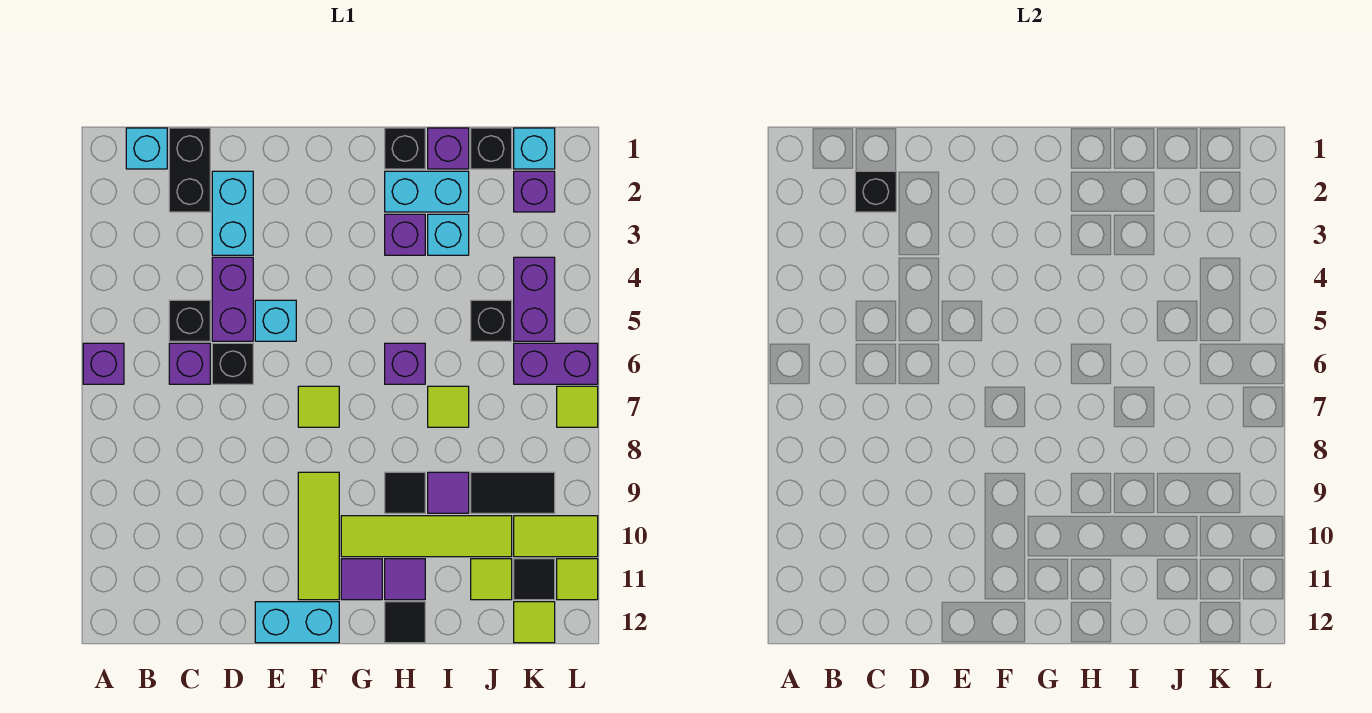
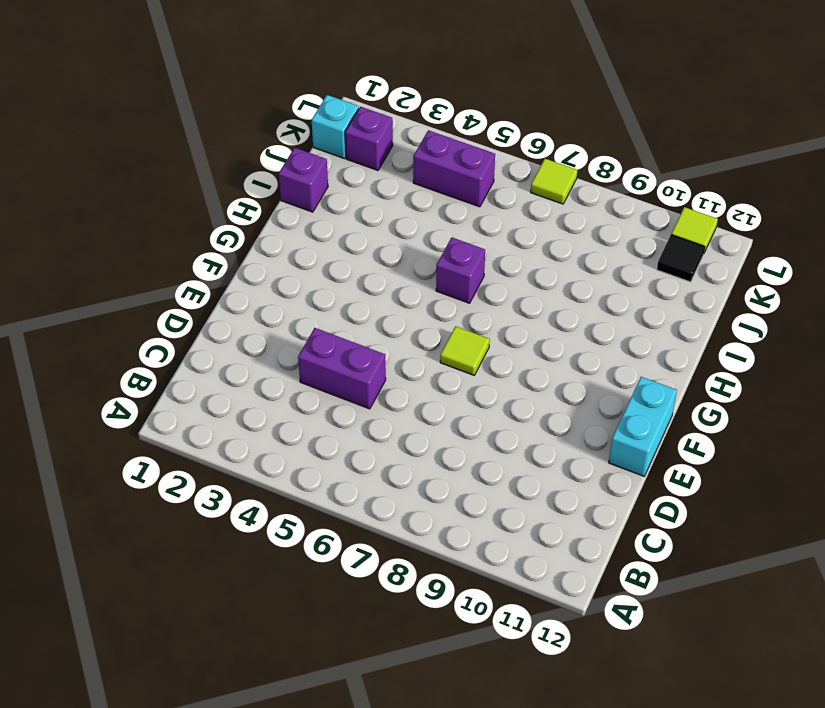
none -> purple brick A6 level 1
none -> cyan brick B1 level 1
none -> black brick C1:C2 level 1
none -> black brick C5 level 1

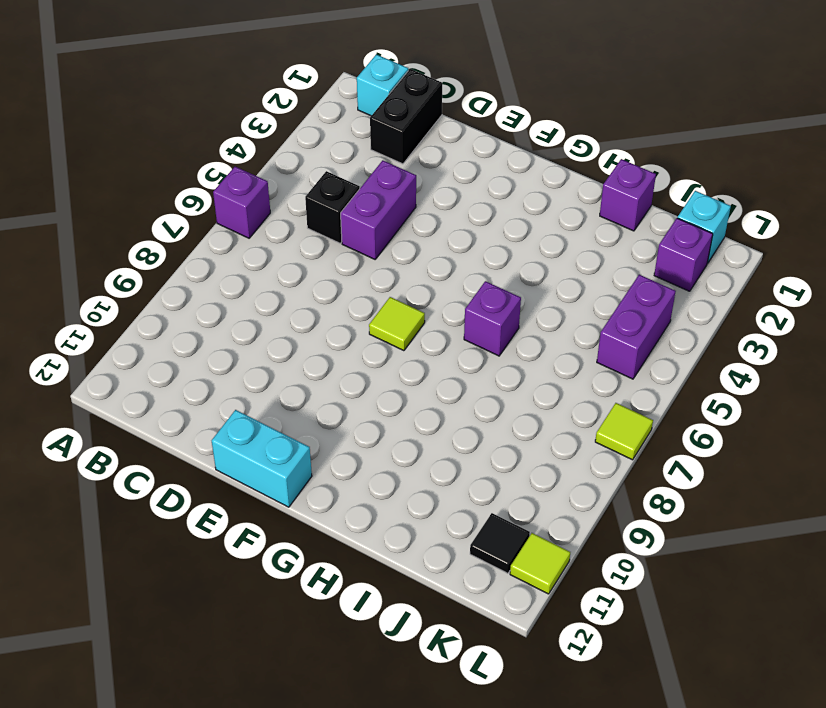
none -> purple brick C6 level 1
none -> cyan brick D2:D3 level 1
none -> black brick D6 level 1
none -> cyan brick E5 level 1

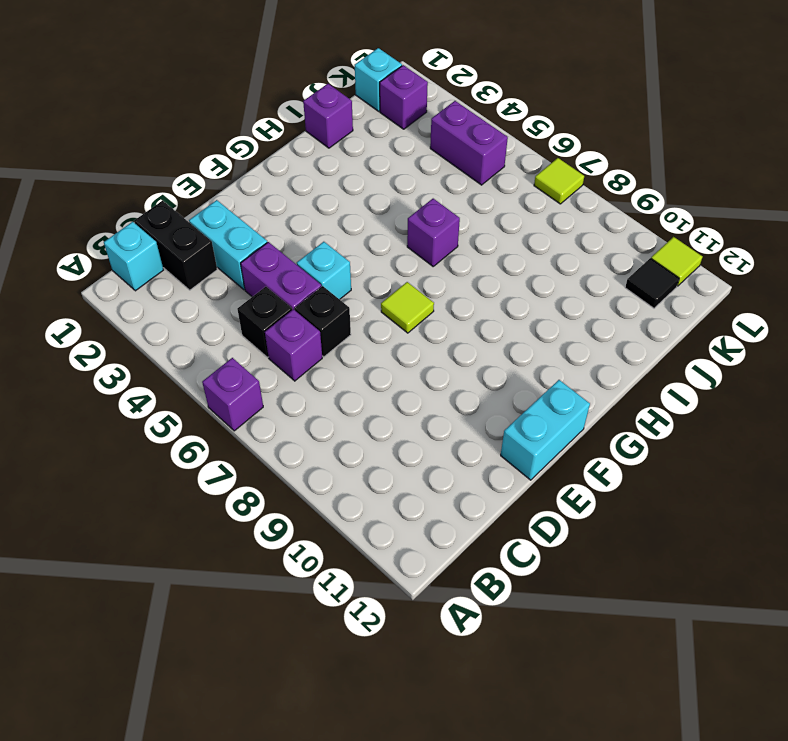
none -> lime tile F9:F11 level 1
none -> lime tile G10:J10 level 1
none -> purple tile G11 level 1
none -> black brick H1 level 1

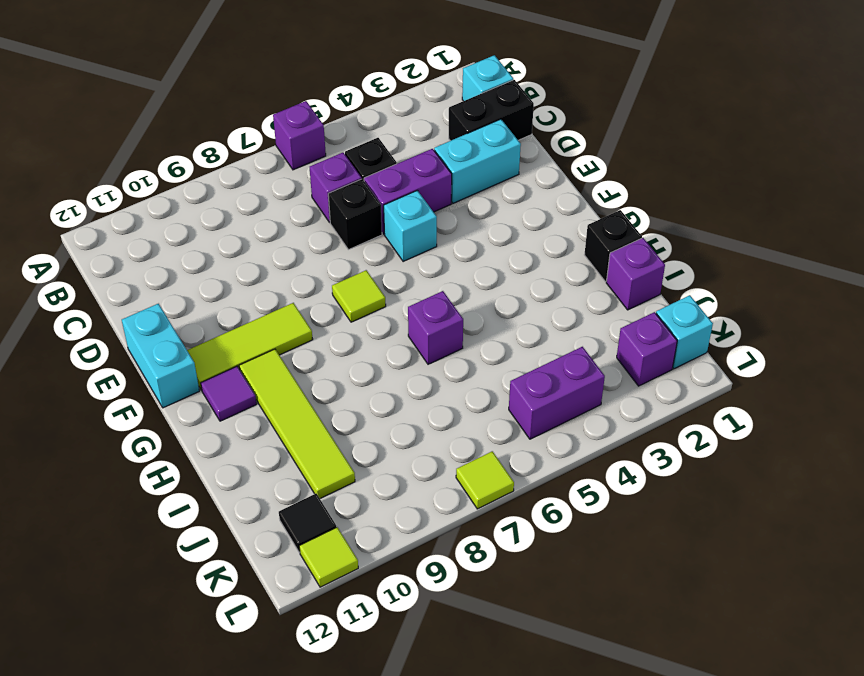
none -> cyan brick H2:I2 level 1
none -> purple brick H3 level 1
none -> black tile H9 level 1
none -> purple tile H11 level 1

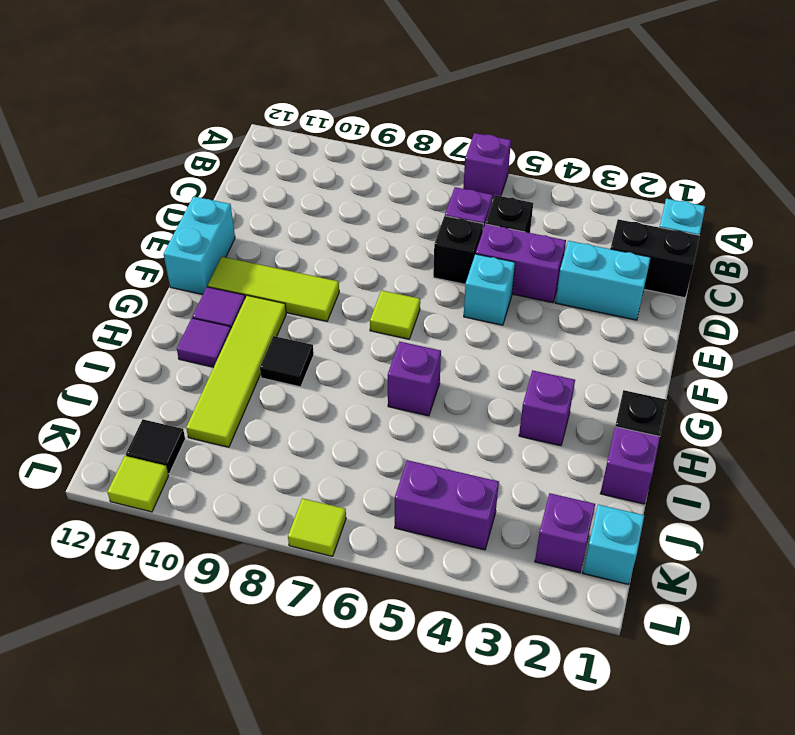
none -> cyan brick H2:I2 level 1
none -> black tile H12 level 1
none -> cyan brick I3 level 1
none -> lime tile I7 level 1

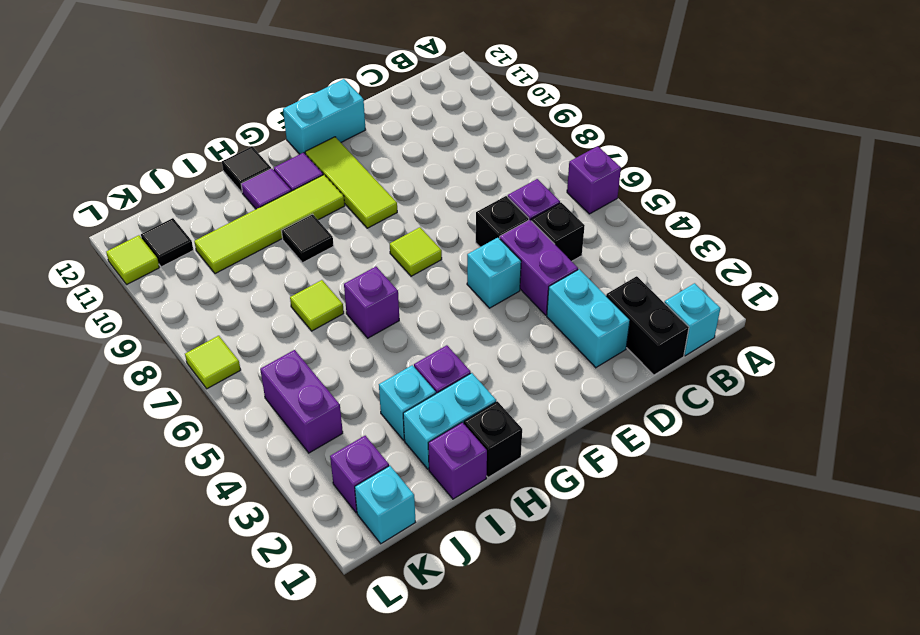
none -> purple tile I9 level 1
none -> black brick J1 level 1
none -> black brick J5 level 1
none -> black tile J9:K9 level 1

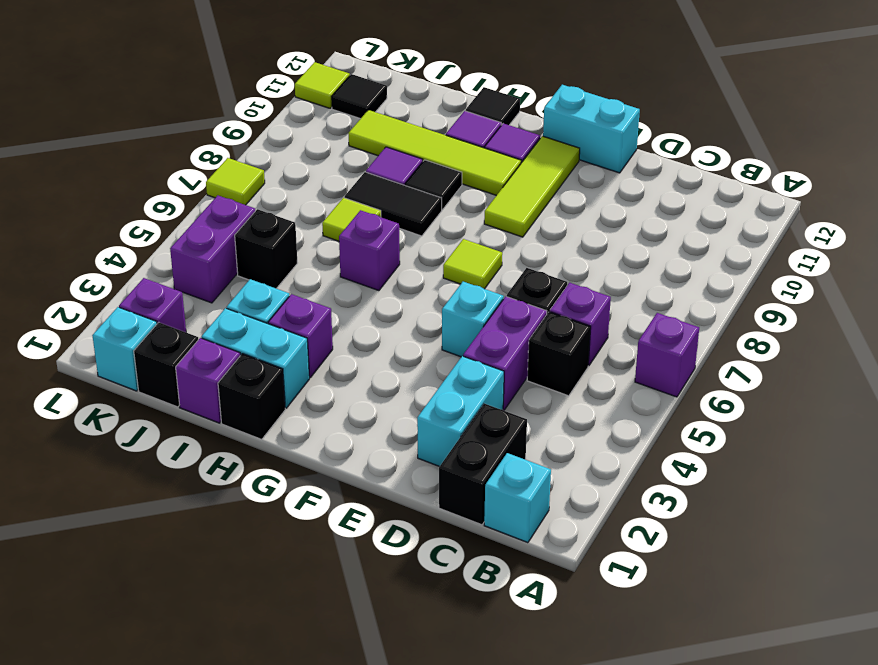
black tile H8:I8 level 1 -> black tile J9:K9 level 1
none -> lime tile J11 level 1
none -> purple brick K6:L6 level 1
none -> lime tile K10:L10 level 1
none -> lime tile K12 level 1

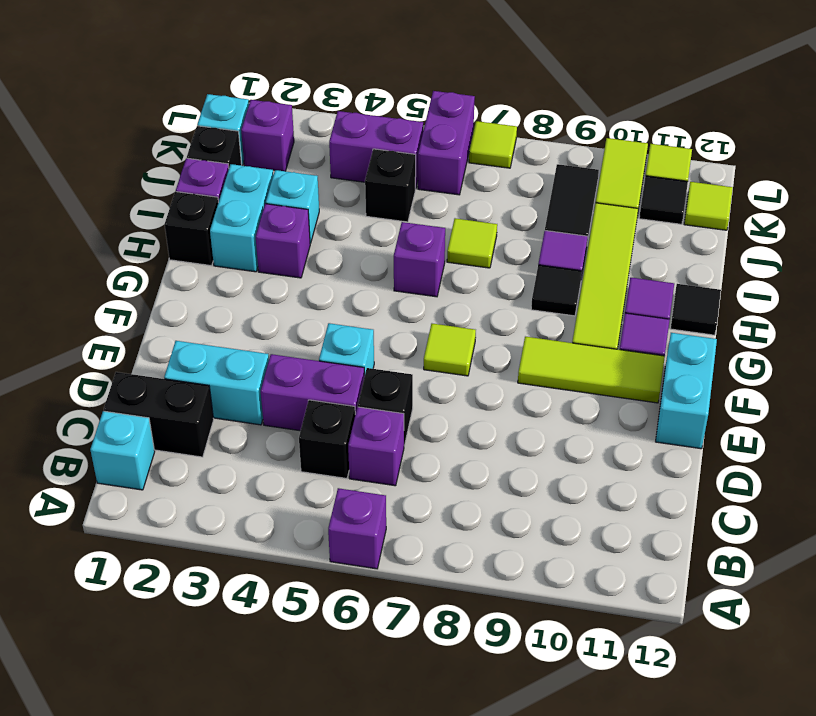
none -> lime tile J11 level 1
none -> black brick C2 level 2

